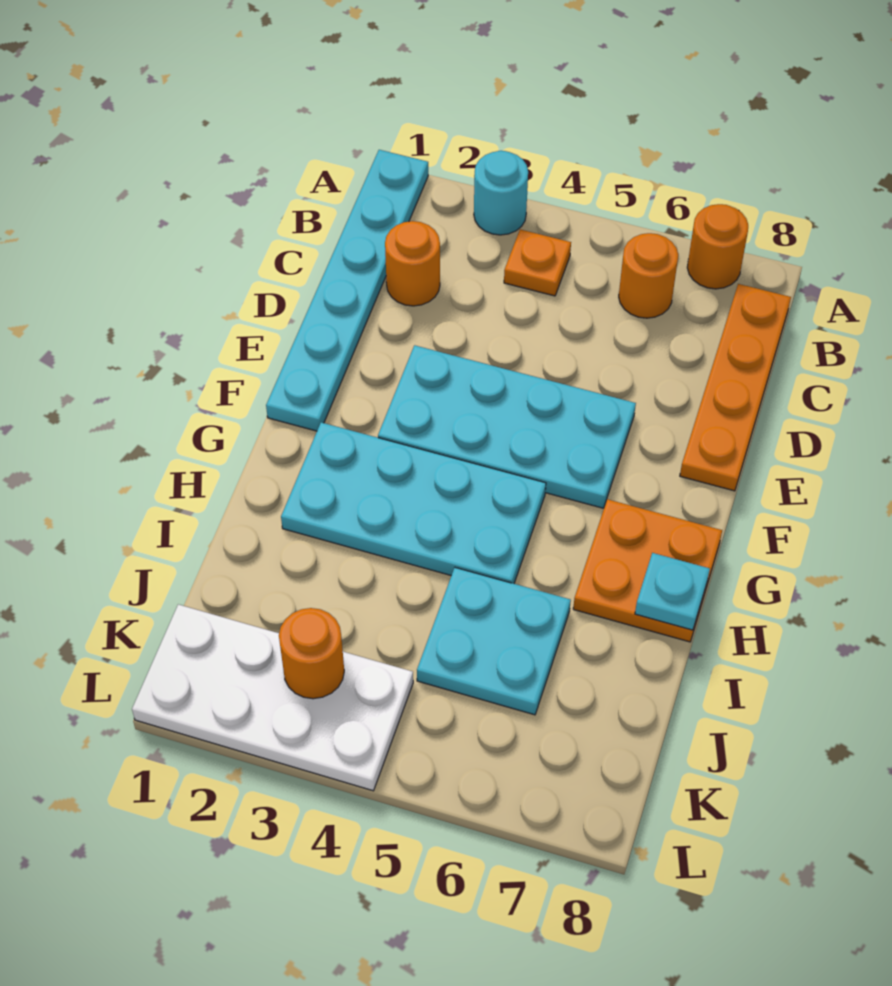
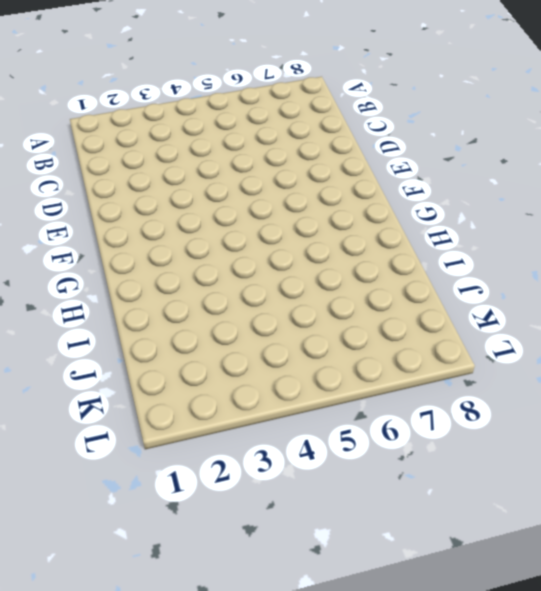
none -> cyan plate A1:F1 level 1
none -> cyan round brick A3 level 1
none -> orange round brick A7 level 1

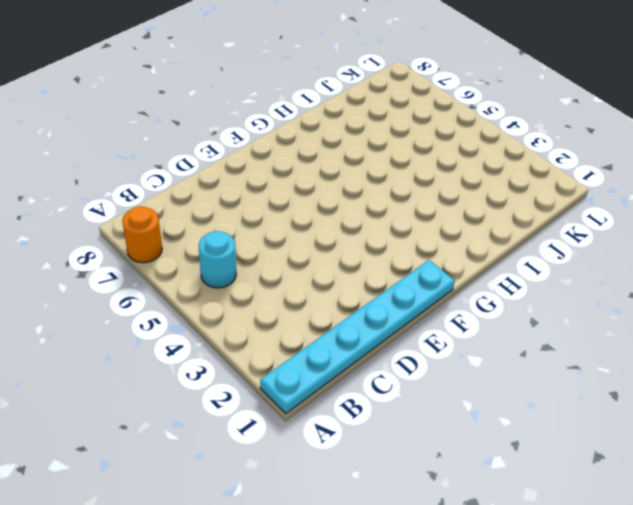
cyan round brick B5 level 1 -> cyan round brick A3 level 1
none -> orange plate B4 level 1
none -> orange round brick B6 level 1
none -> orange plate B8:E8 level 1

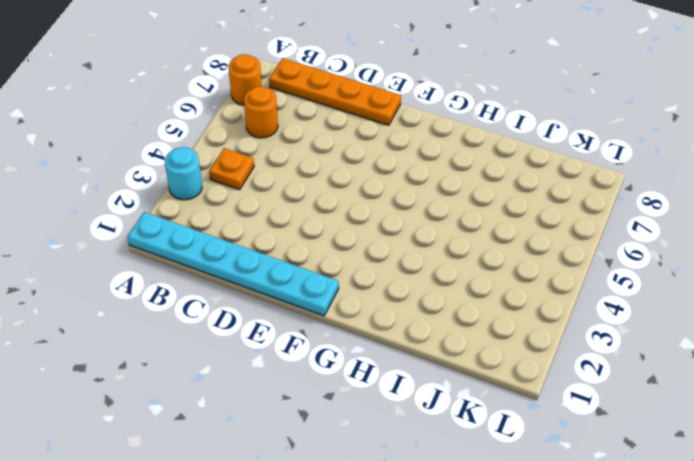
none -> orange round brick C2 level 1
none -> cyan plate E3:F6 level 1
none -> cyan plate G2:H5 level 1

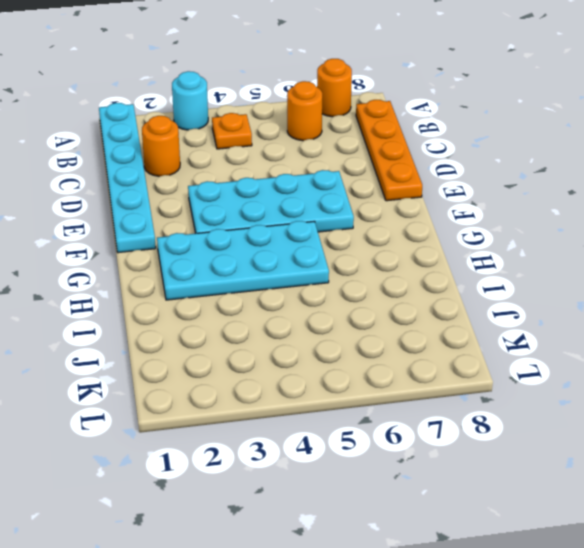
none -> orange plate G7:H8 level 1
none -> cyan plate I5:J6 level 1
none -> white plate K1:L4 level 1

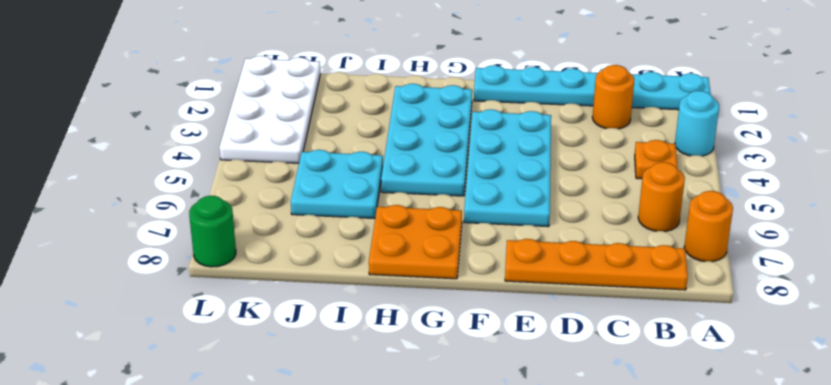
green round brick L8 level 1 -> none
none -> cyan plate H8 level 2
none -> orange round brick K3 level 2

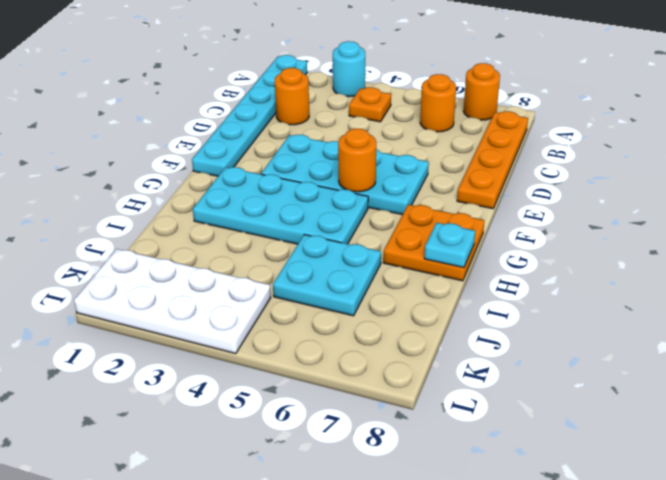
orange round brick F5 level 2 -> orange round brick K3 level 2

